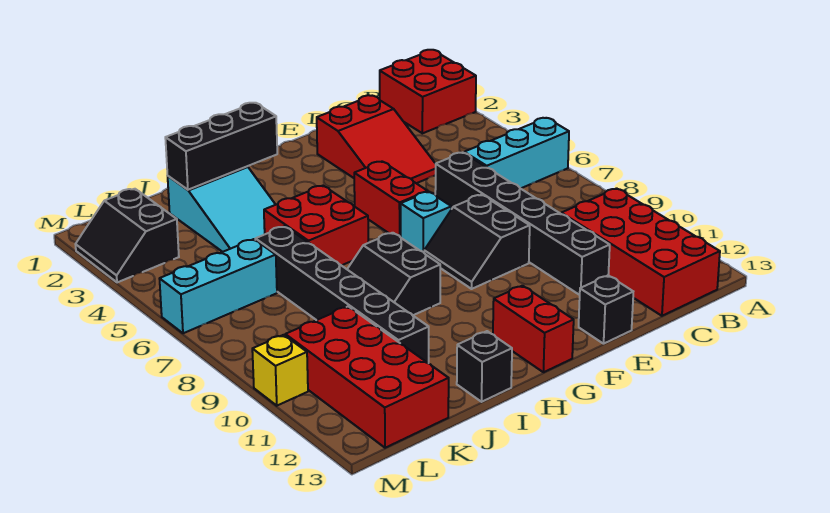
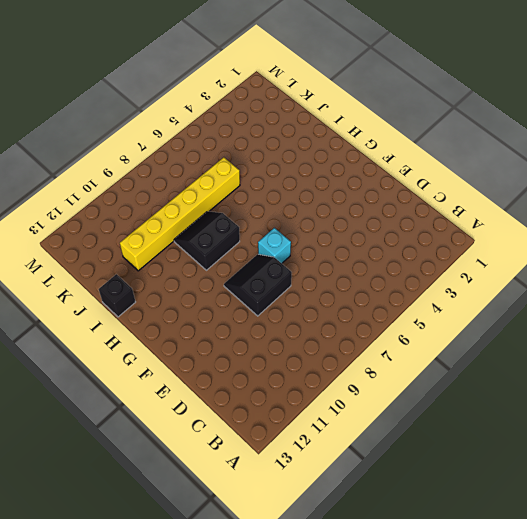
yellow brick J6:J11 level 1 -> black brick J6:J11 level 1
none -> red brick A1:B2 level 1
none -> cyan brick A6:C6 level 1
none -> red brick B10:C13 level 1

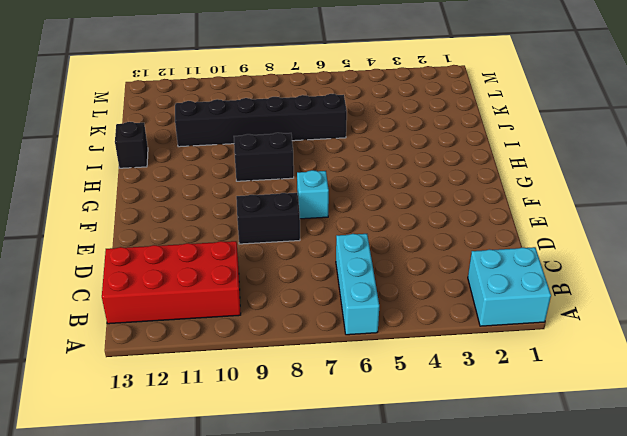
cyan brick A1:B2 level 1 -> red brick A1:B2 level 1
none -> red slope D2:E4 level 1 top 2
none -> black brick D6:D11 level 1
none -> black brick E13 level 1

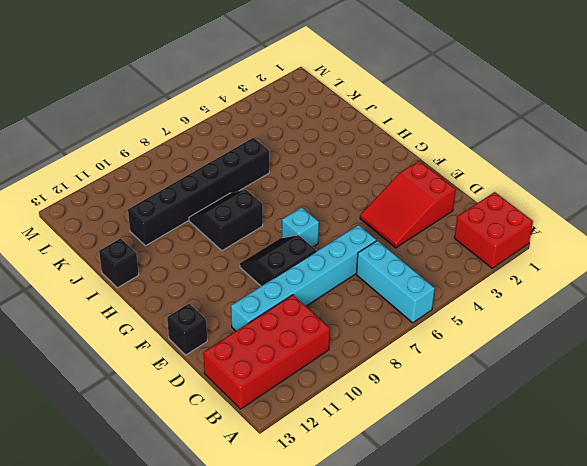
cyan brick D6:D11 level 1 -> black brick D6:D11 level 1
none -> red brick F5:F6 level 1
none -> red brick G12:G13 level 1
none -> red brick H5:I6 level 1

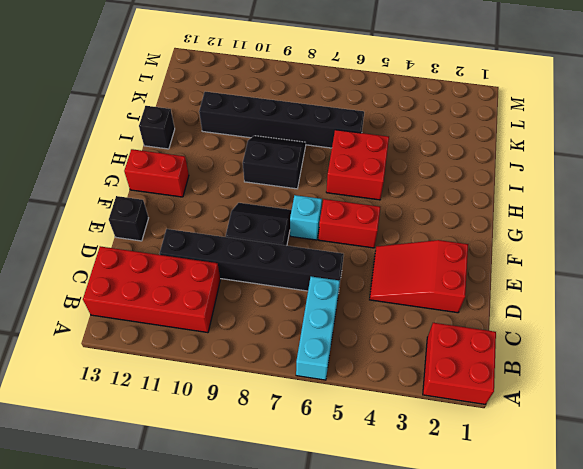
none -> cyan slope I2:J4 level 1 top 2
none -> cyan brick K6:M6 level 1
none -> red brick K10:L13 level 1

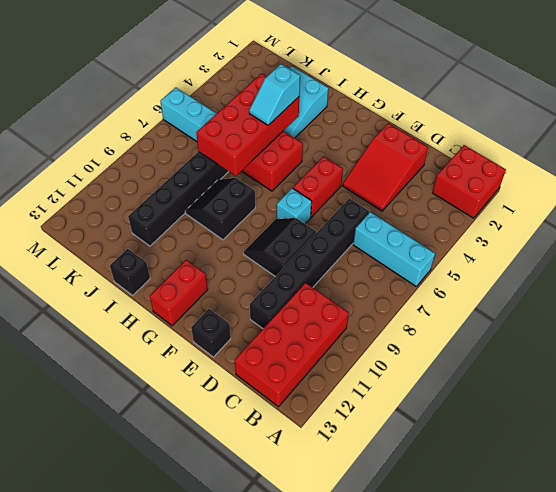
red brick I4:J7 level 2 -> red brick K10:L13 level 1
cyan slope I4:I5 level 3 top 4 -> none
none -> black slope L2:M3 level 1 top L
none -> yellow brick M10 level 1
none -> black brick H2:J2 level 2

